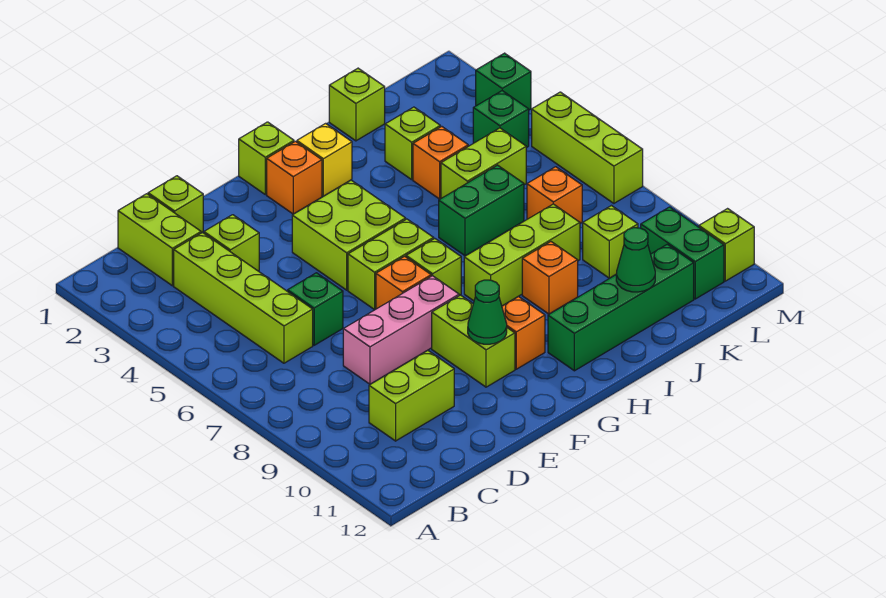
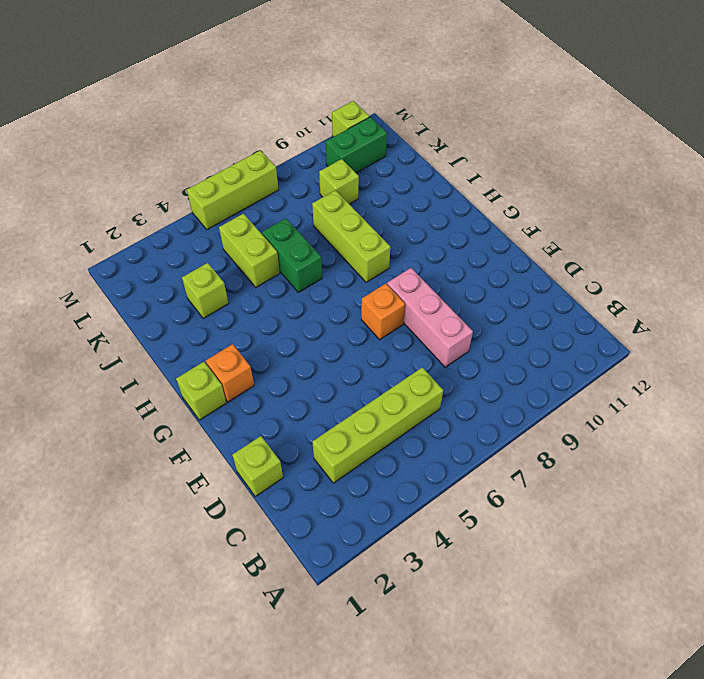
none -> lime brick C1:C2 level 1
none -> lime brick C10:D10 level 1
none -> lime brick D3 level 1
none -> green brick D6 level 1

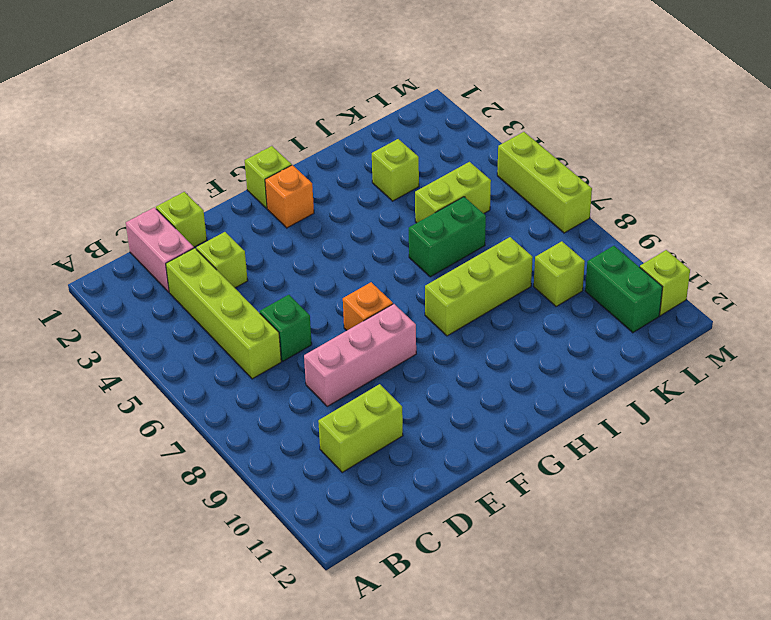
pink brick C1:C2 level 1 -> lime brick C1:C2 level 1
none -> lime brick F4:G5 level 1
none -> lime brick F6:G6 level 1
none -> lime brick F9:F10 level 1
none -> lime brick G7 level 1

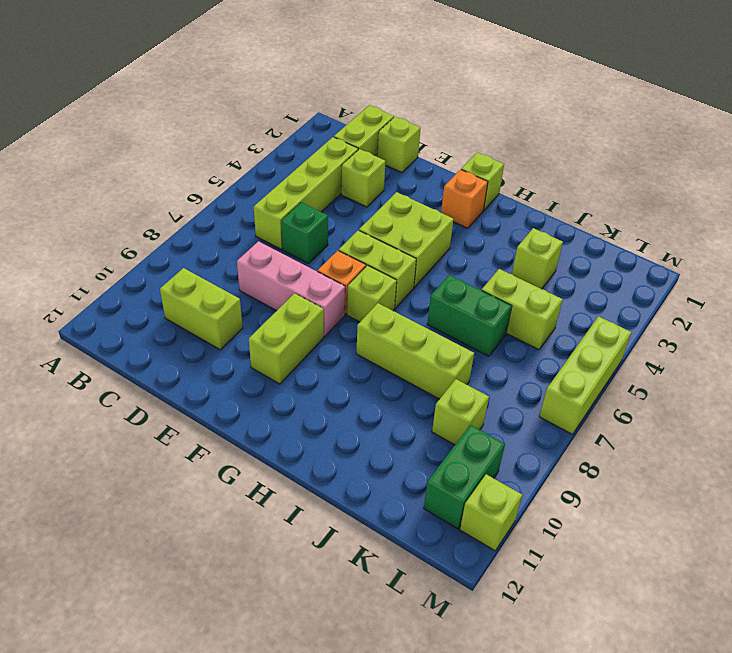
none -> orange brick G10 level 1
none -> yellow brick H2 level 1
none -> green brick H11:K11 level 1
none -> orange brick I9 level 1

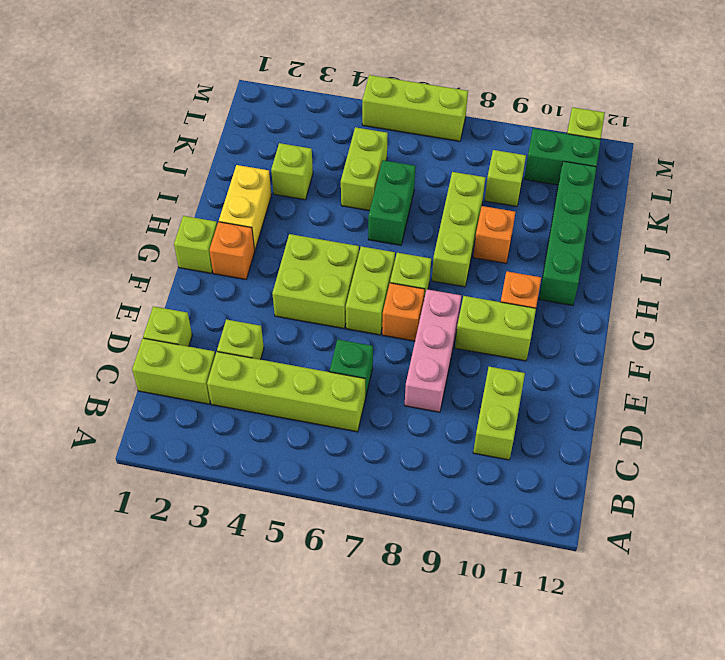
yellow brick H2:I2 level 1 -> yellow brick H2 level 1
none -> lime brick J1 level 1
none -> orange brick J4 level 1
none -> orange brick K7 level 1
none -> green brick L4 level 1

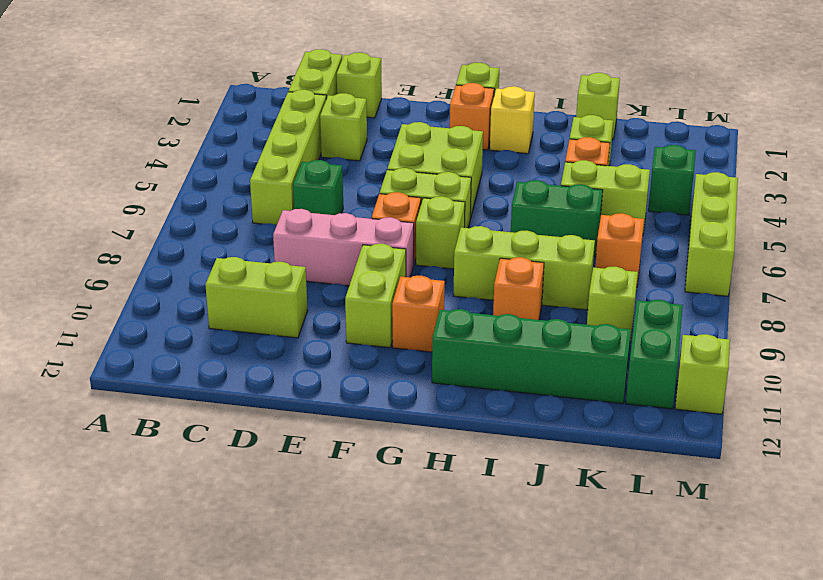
none -> green brick M3 level 1
none -> green cone F10 level 2
none -> green cone J11 level 2

